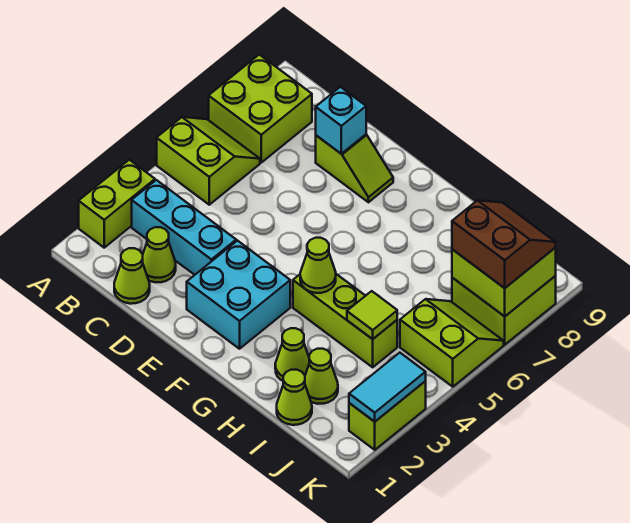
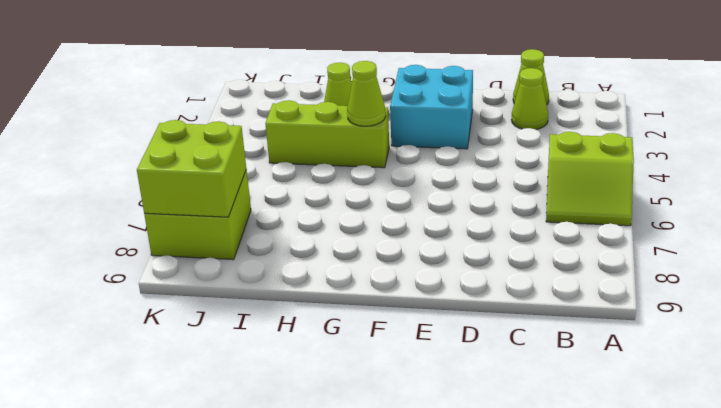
none -> lime brick A2:A3 level 1
none -> lime brick A7:B8 level 1
none -> cyan brick B3:D3 level 1

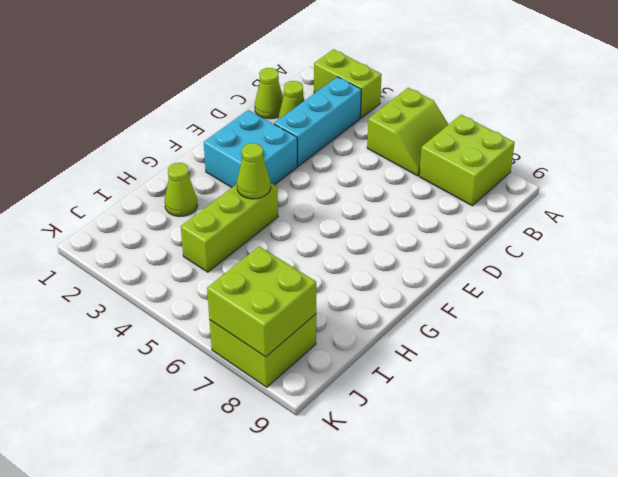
none -> lime slope D8:E8 level 1 top D
none -> lime cone I1 level 1
none -> lime cone I2 level 1

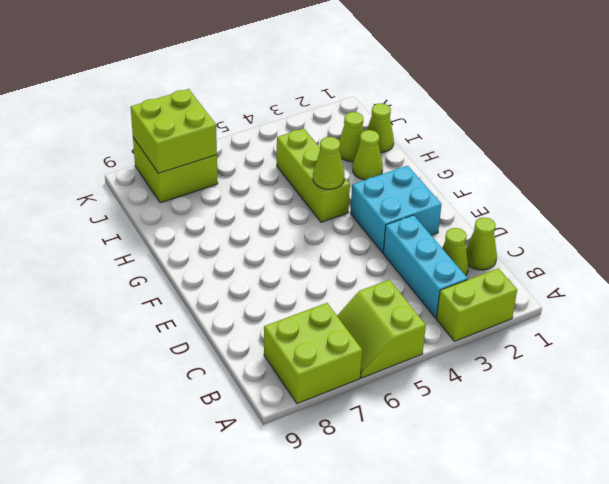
none -> lime slope D8:E8 level 1 top D
none -> lime slope J5:K6 level 1 top 5
none -> lime brick K2:K3 level 1

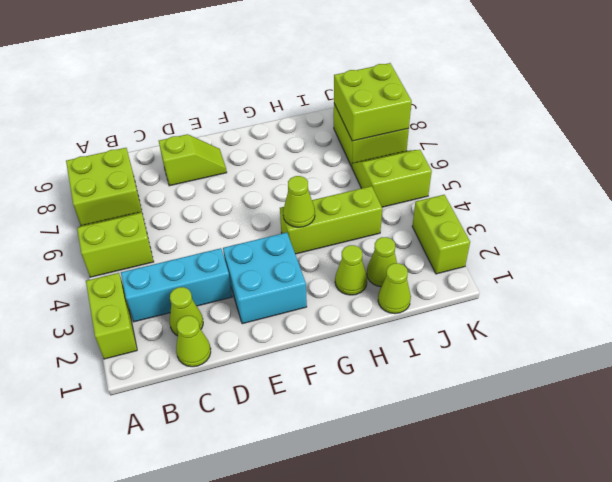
none -> cyan brick D8 level 2
none -> lime tile I4 level 2
none -> cyan tile K2:K3 level 2

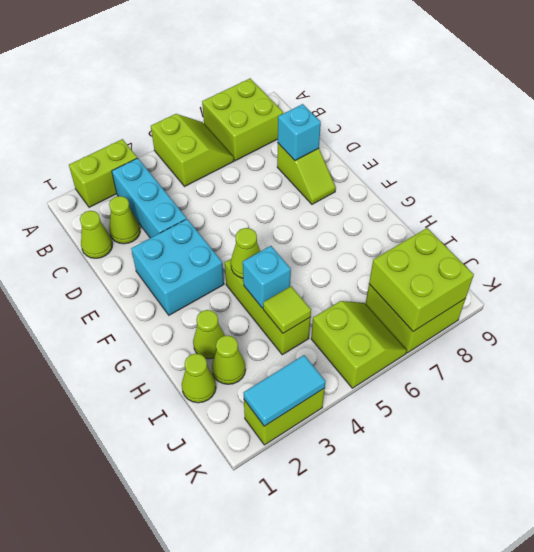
cyan brick H4 level 2 -> none
none -> brown slope J7:K8 level 3 top 7

